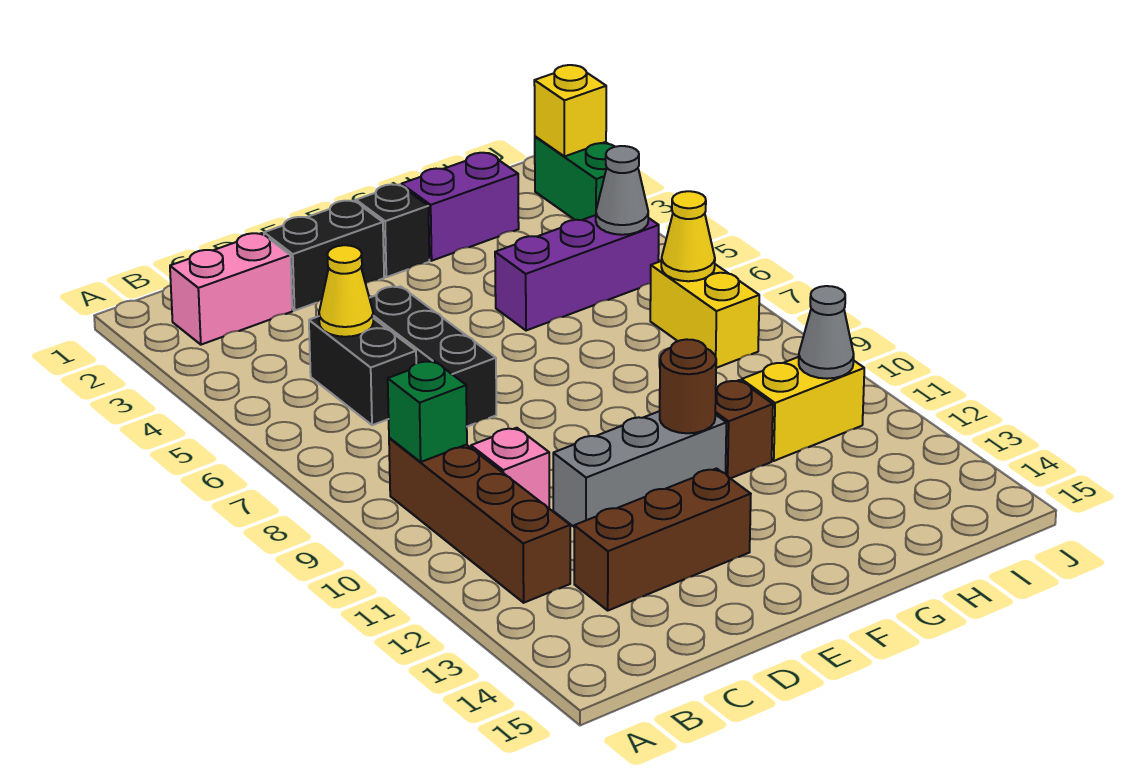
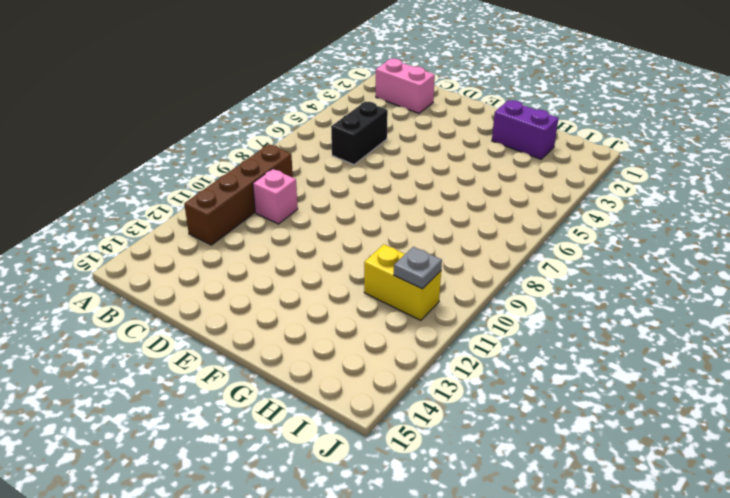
grey plate I11 level 2 -> grey cone I11 level 2
none -> brown brick C13:E13 level 1
none -> black brick D2:E2 level 1
none -> black brick D5:D7 level 1

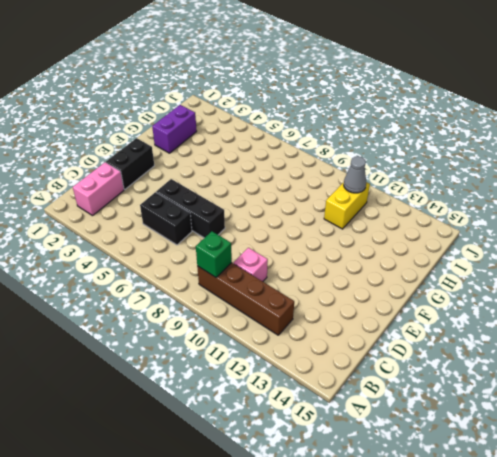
none -> brown brick C13:E13 level 1
none -> grey brick D11:F11 level 1
none -> black brick F2 level 1

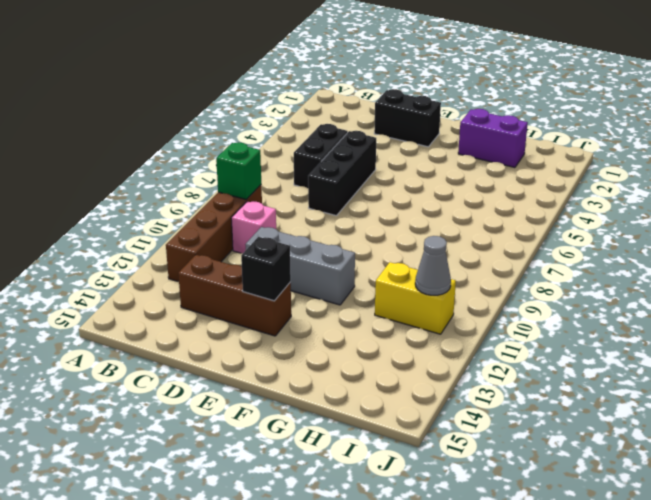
black brick E13 level 2 -> black brick F2 level 1
none -> pink brick B2:C2 level 1
none -> purple brick G5:I5 level 1
none -> brown brick G11 level 1

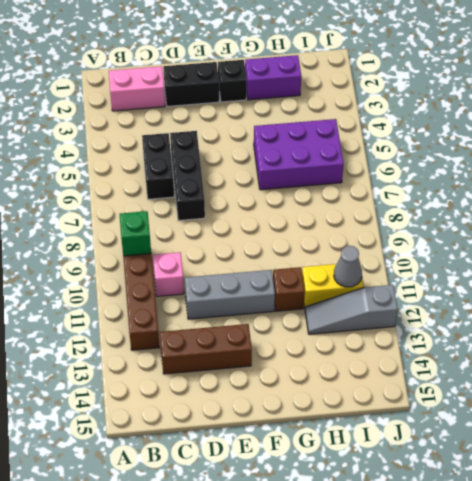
purple brick G5:I6 level 1 -> purple brick G5:I5 level 1
grey slope H12:J12 level 1 top J -> none
none -> yellow brick I7:I8 level 1
none -> green brick J2:J3 level 1
none -> yellow cone C5 level 2

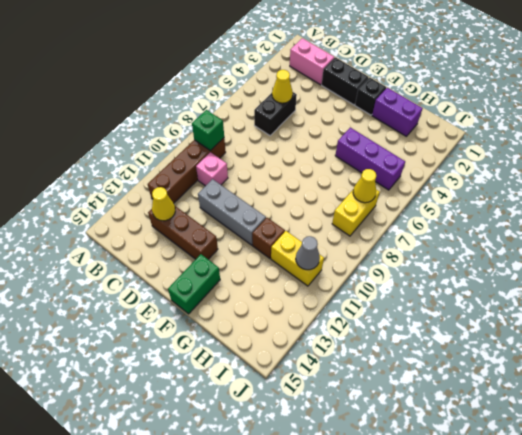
yellow cone C13 level 2 -> none
green brick F14:F15 level 1 -> green brick J2:J3 level 1
none -> black brick D5:D7 level 1
none -> brown round brick F11 level 2
none -> grey cone I5 level 2

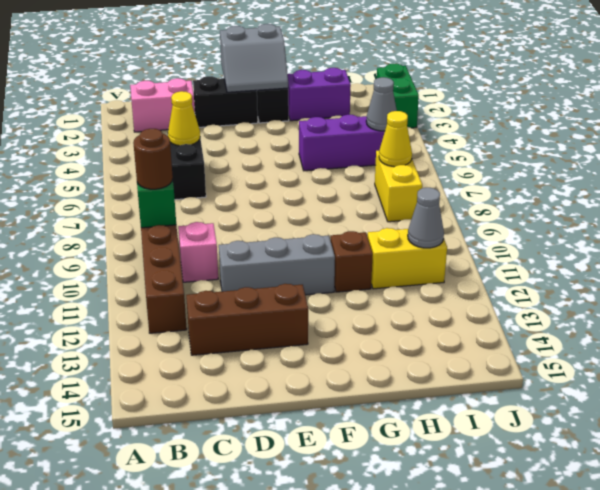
brown round brick B9 level 3 -> brown round brick F11 level 2
grey slope E1:F2 level 2 top 1 -> none
none -> black brick D5:D7 level 1
none -> yellow brick J2 level 2

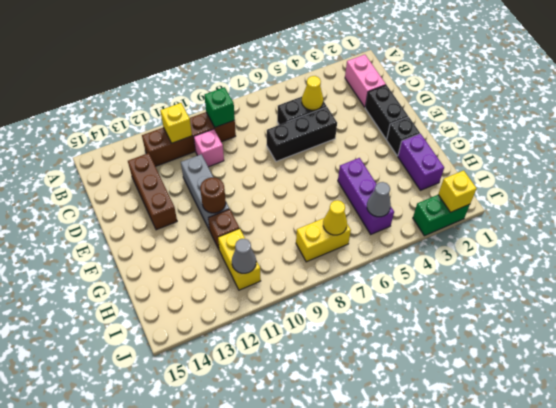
yellow brick B11 level 2 -> none

